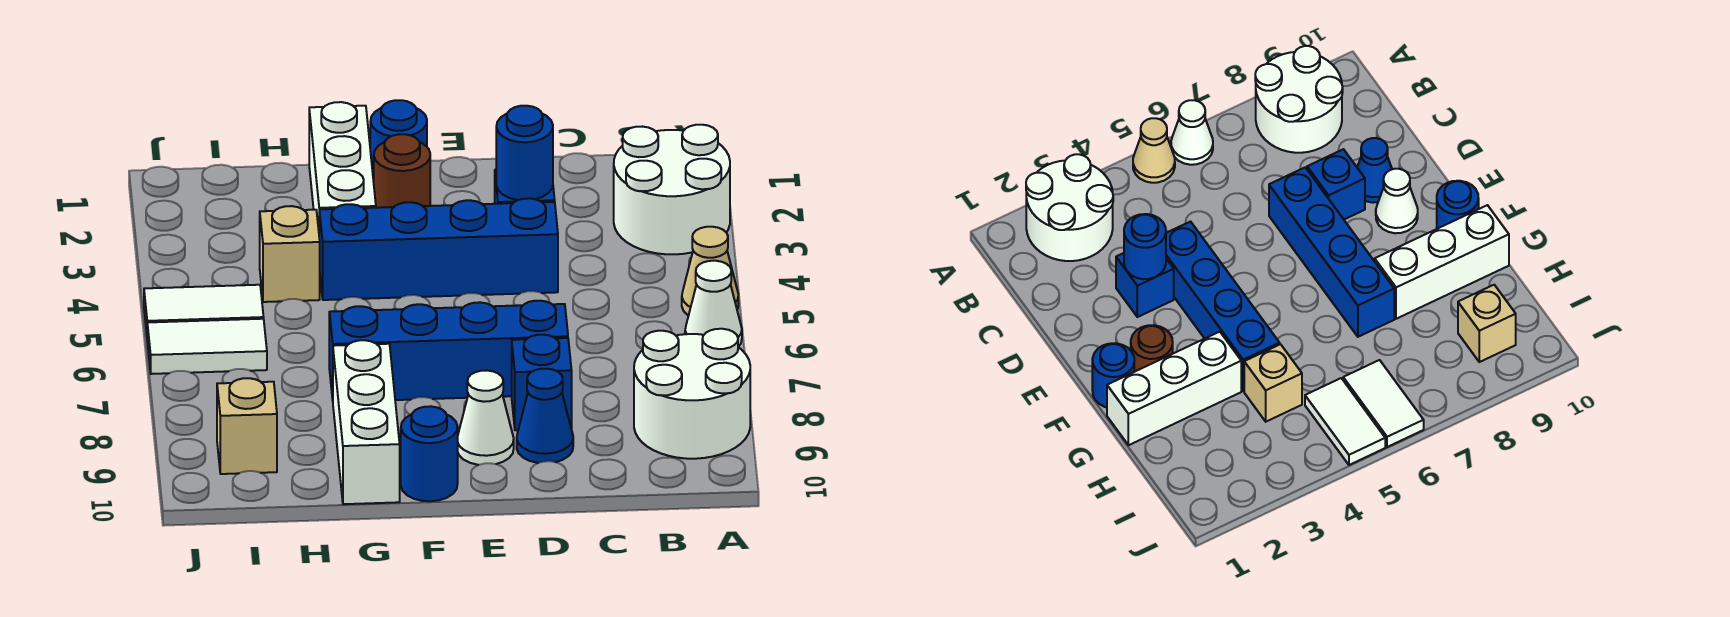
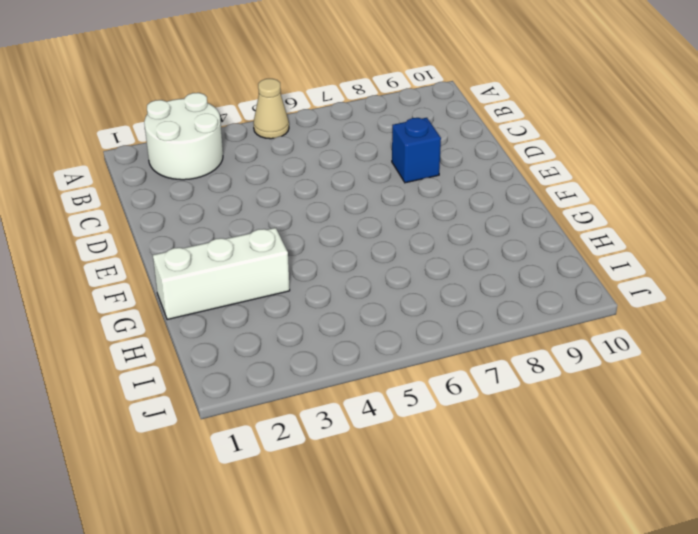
none -> white cone A6 level 1
none -> white round brick A8:B9 level 1
none -> blue brick D3 level 1

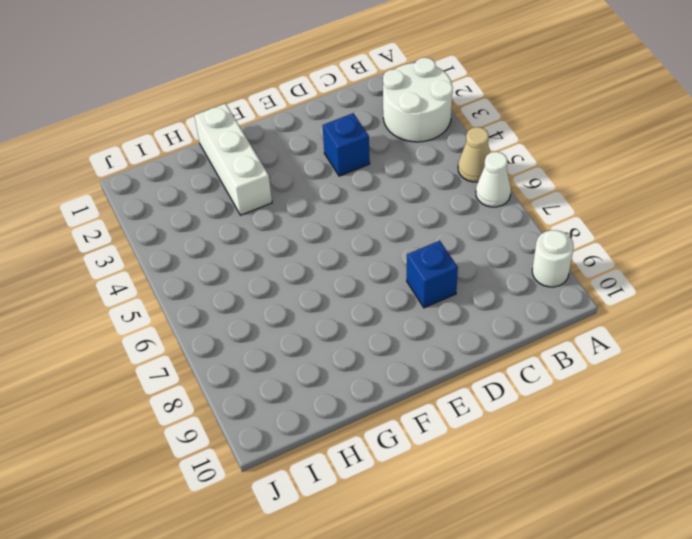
white round brick A9 level 1 -> white round brick A8:B9 level 1
none -> blue brick D4:G4 level 1
none -> blue brick D7:G7 level 1
none -> blue cone D9 level 1

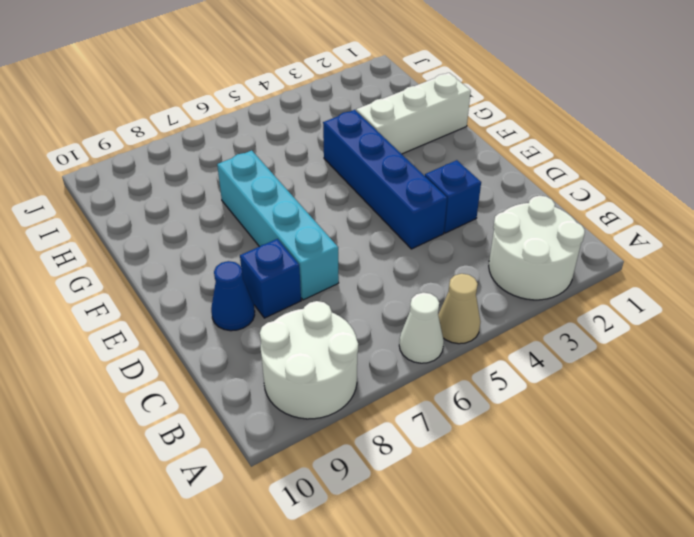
cyan brick D7:G7 level 1 -> blue brick D7:G7 level 1
none -> white cone E9 level 1
none -> blue round brick F1 level 1
none -> brown round brick F2 level 1

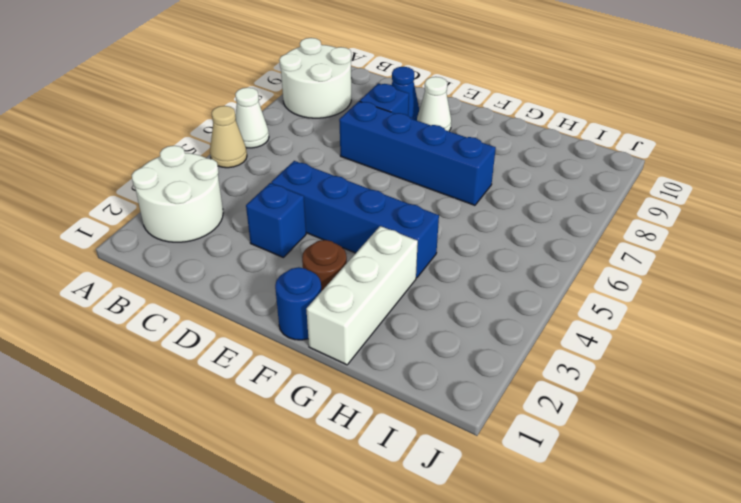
none -> blue round brick F10 level 1
none -> white brick G8:G10 level 1
none -> tan brick H4 level 1

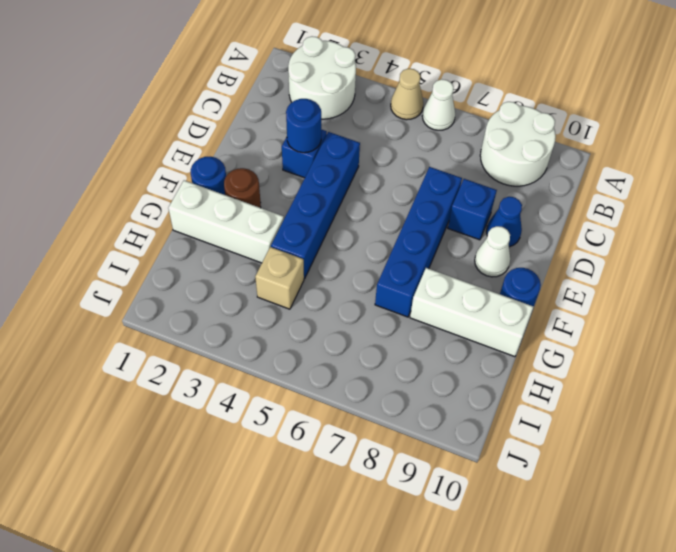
none -> white tile I5:J5 level 1
none -> white tile I6:J6 level 1
none -> tan brick I9 level 1

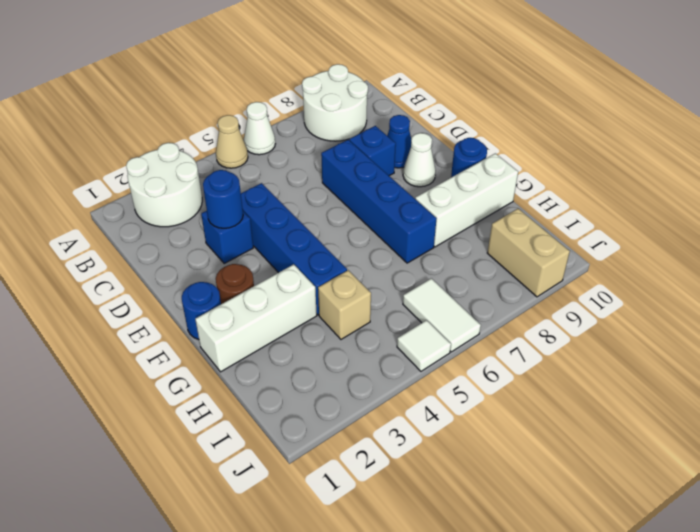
tan brick I9:J9 level 1 -> tan brick I9 level 1
white tile J5 level 1 -> white tile I5:J5 level 1

